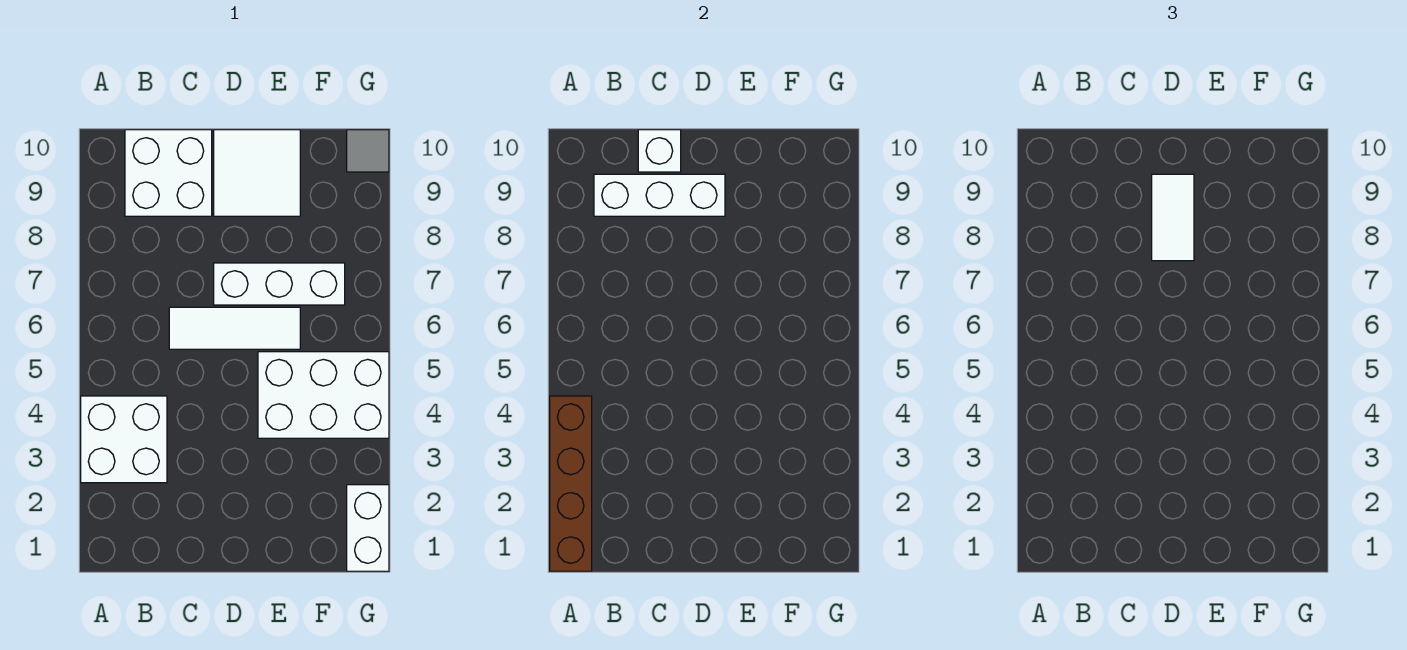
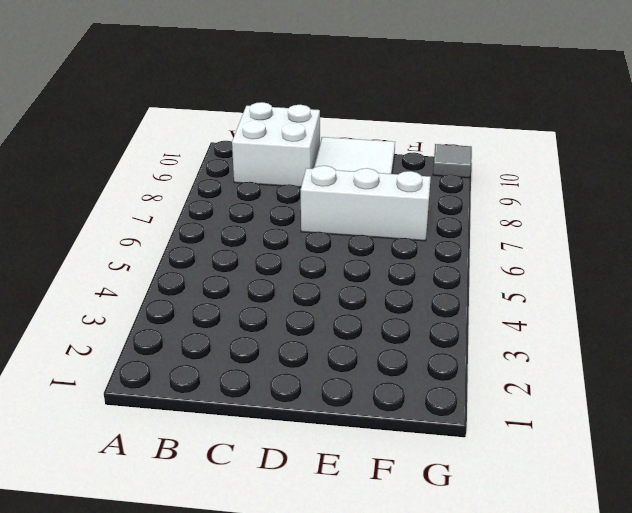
none -> white brick A3:B4 level 1
none -> white tile C6:E6 level 1
none -> white brick E4:G5 level 1

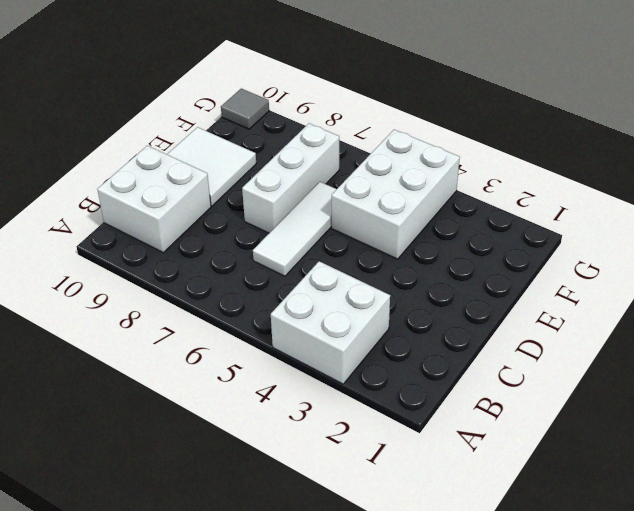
none -> white brick G1:G2 level 1
none -> brown brick A1:A4 level 2
none -> white brick B9:D9 level 2

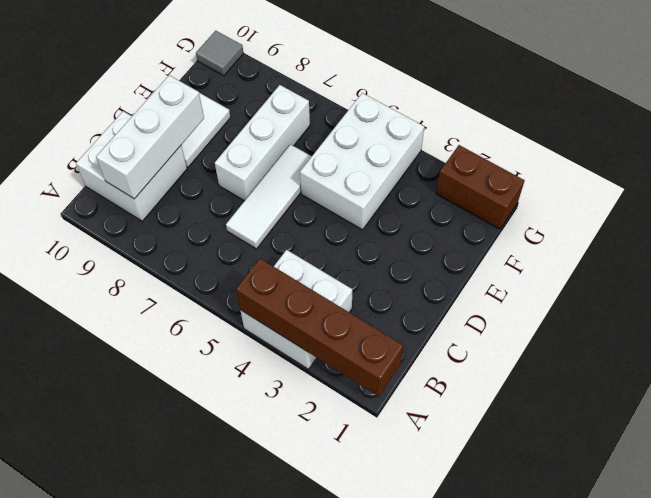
brown brick G1:G2 level 1 -> white brick G1:G2 level 1
none -> white brick C10 level 2
none -> white tile D8:D9 level 3

